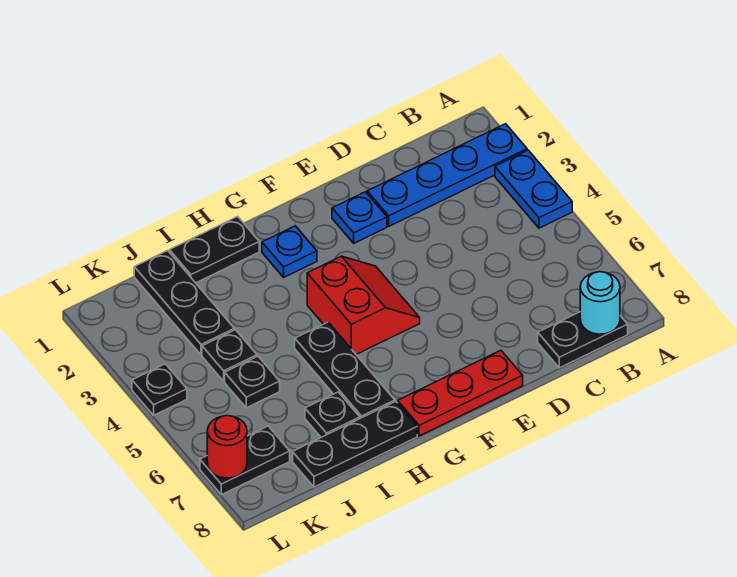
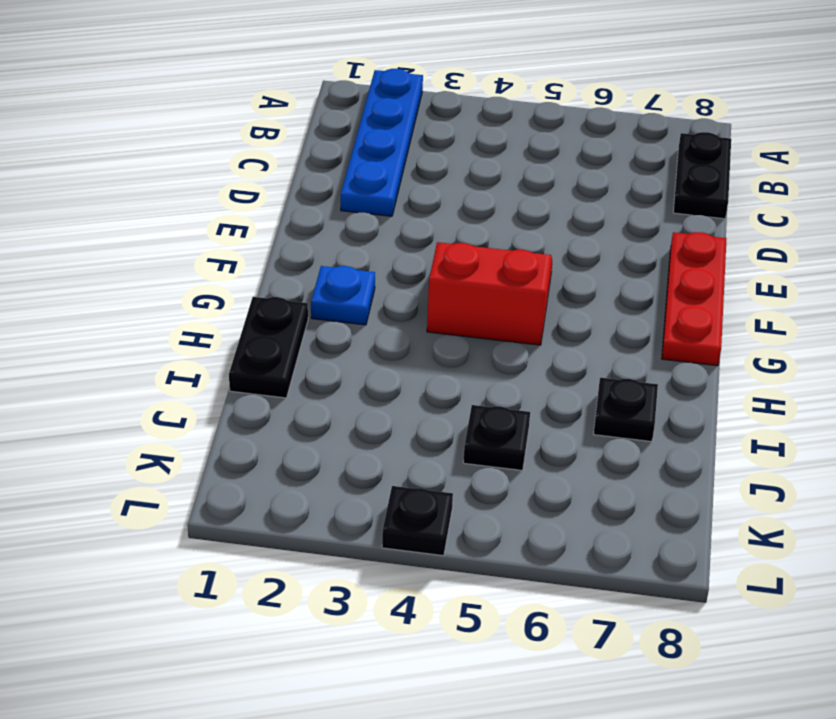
none -> blue plate A3:A4 level 1
none -> blue plate E2 level 1
none -> black plate H5:H7 level 1

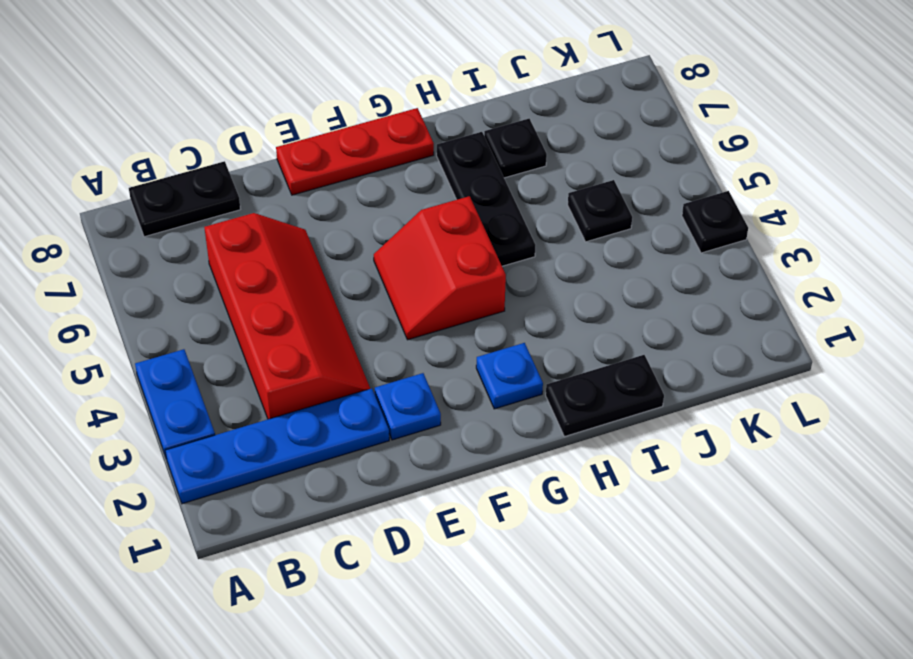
red slope C3:D6 level 1 top C -> none
none -> black plate H8:J8 level 1
none -> black plate J1:J3 level 1
none -> black plate J4 level 1

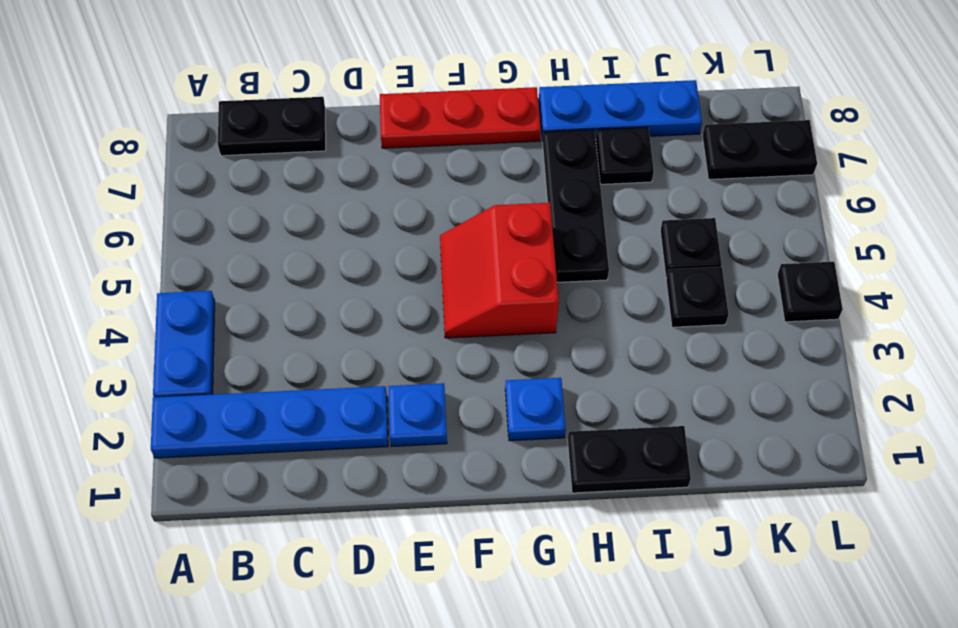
blue plate H8:J8 level 1 -> black plate H8:J8 level 1
none -> black plate J1:J3 level 1
none -> cyan round brick B8 level 2
none -> red round brick L7 level 2

